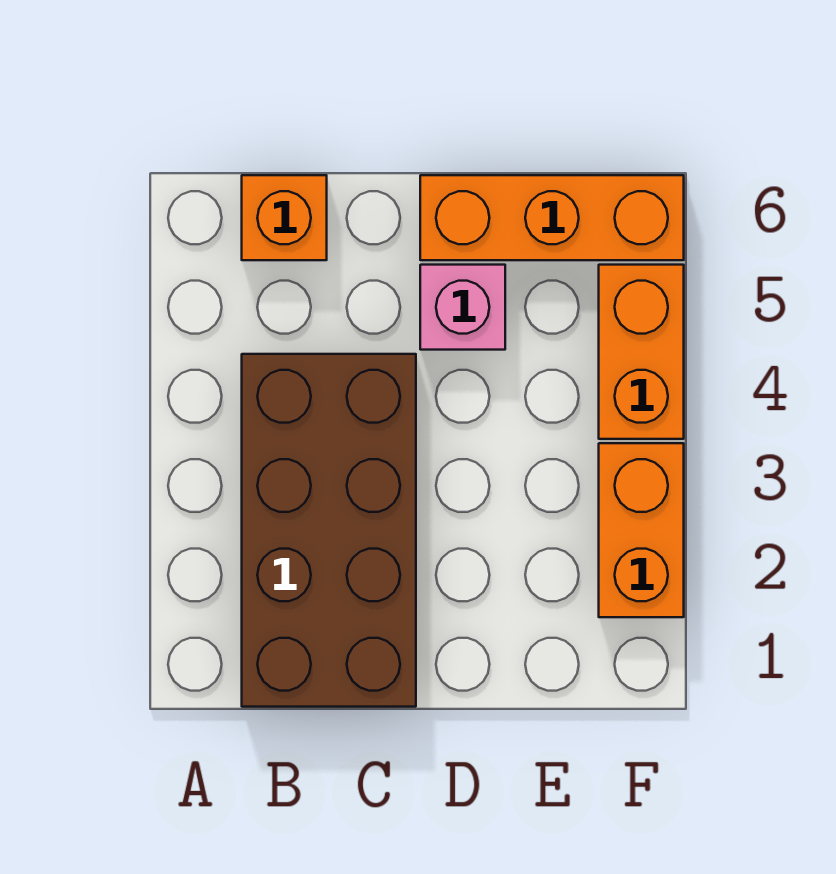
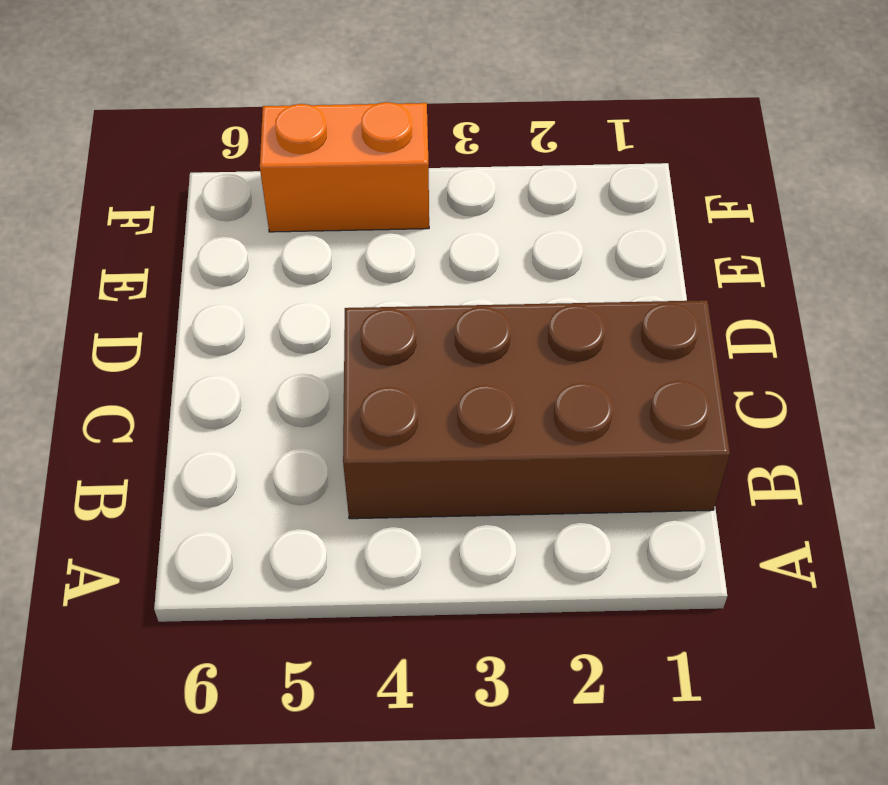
none -> orange brick B6 level 1
none -> pink brick D5 level 1

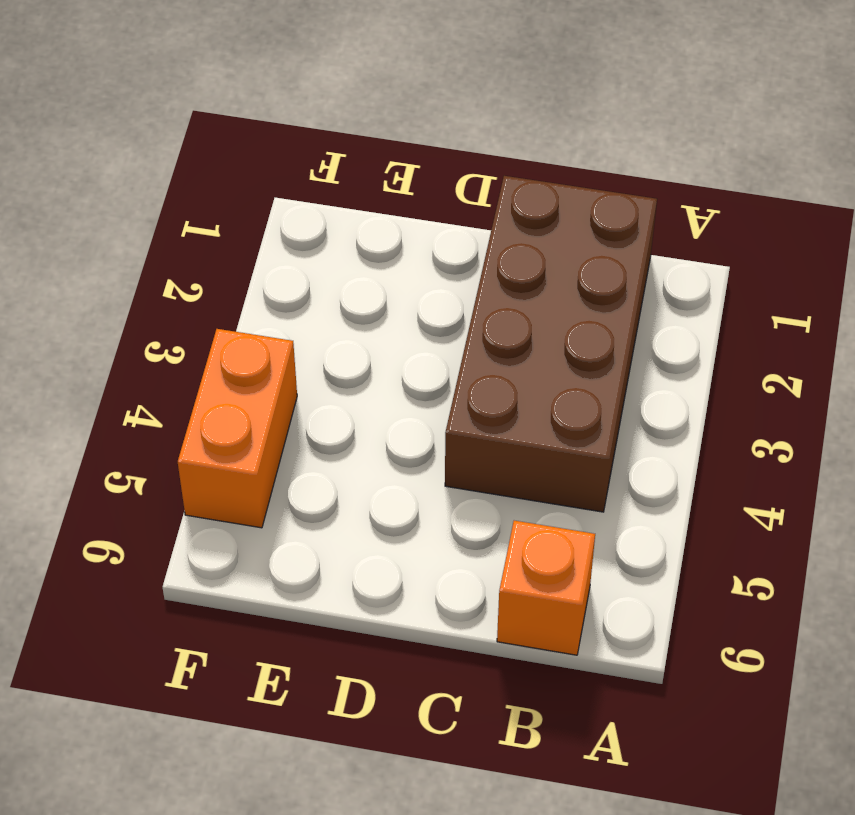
none -> pink brick D5 level 1
none -> orange brick D6:F6 level 1

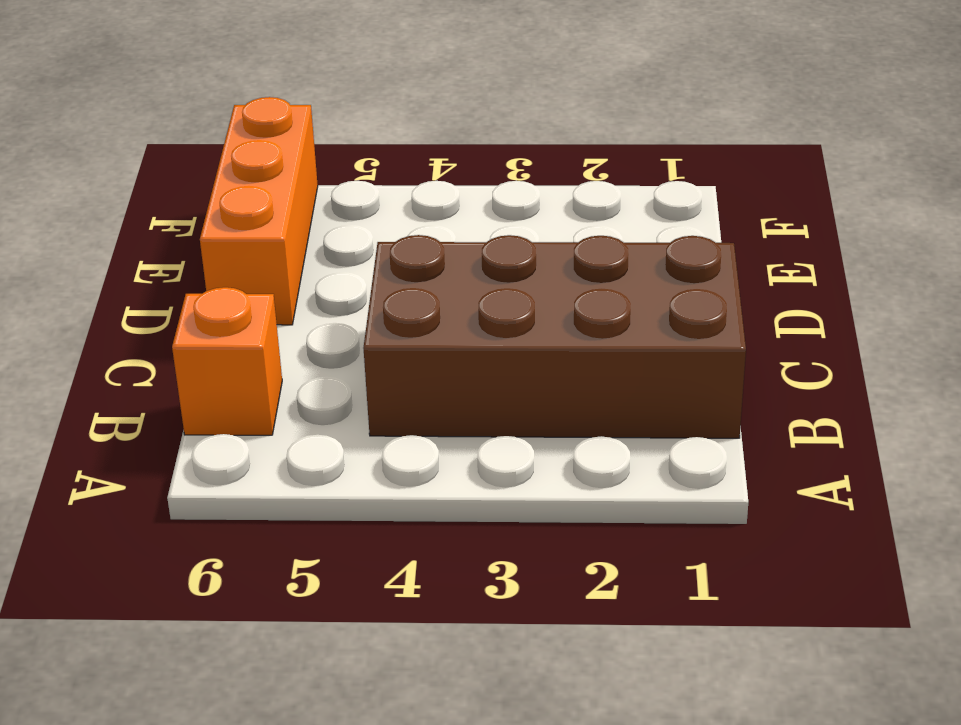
none -> pink brick D5 level 1
none -> orange brick F2:F3 level 1

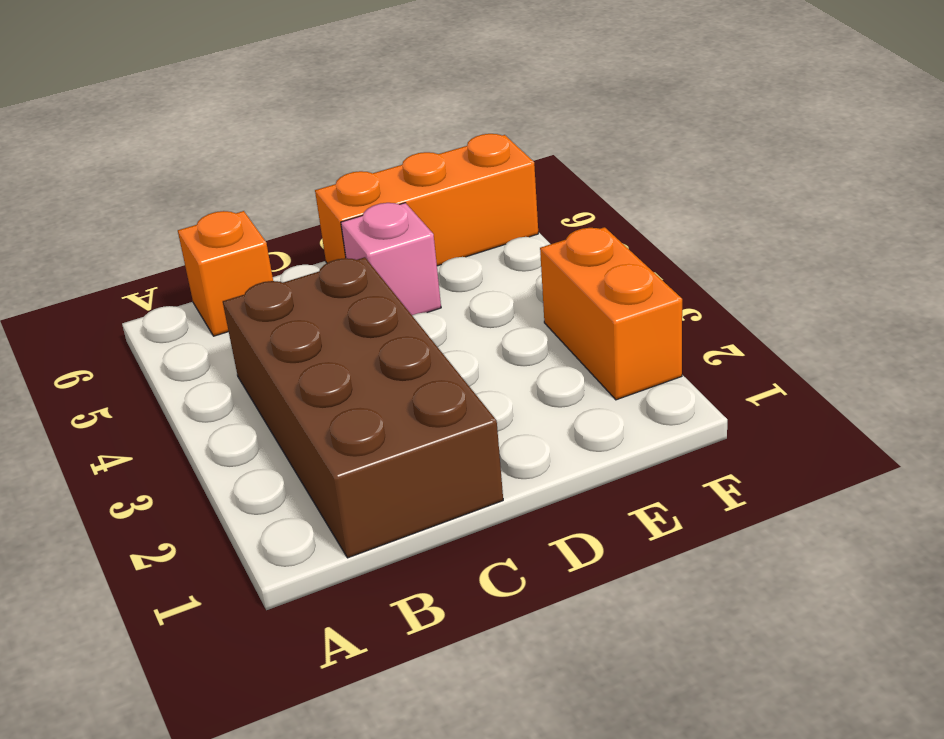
none -> orange brick F4:F5 level 1

